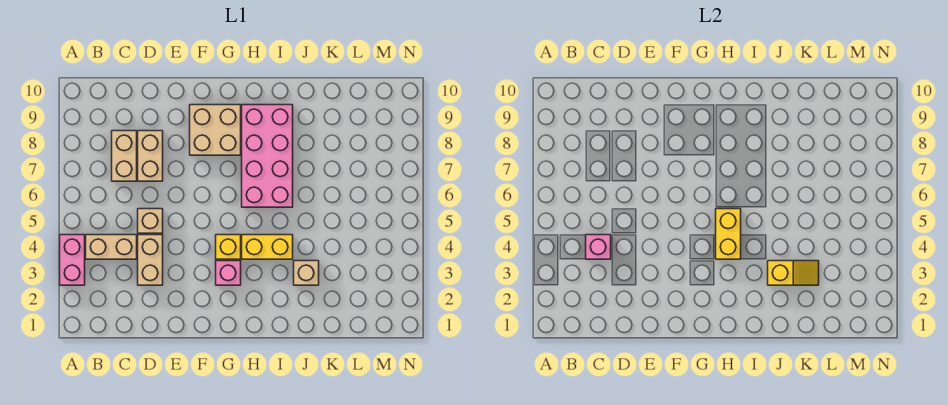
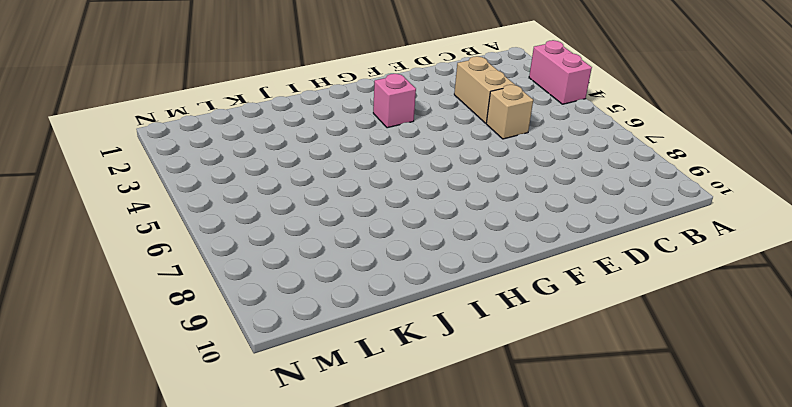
none -> tan brick B4:C4 level 1
none -> tan brick C7:C8 level 1
none -> tan brick D7:D8 level 1

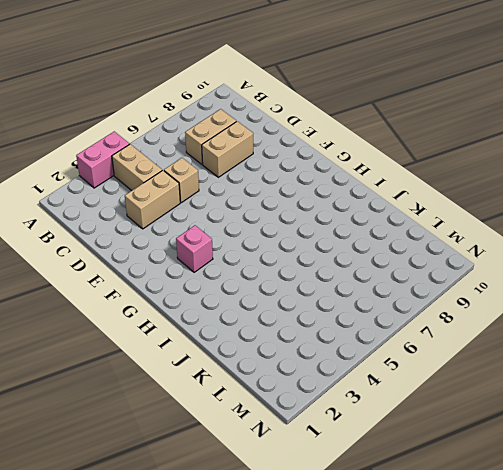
none -> tan brick F8:G9 level 1
none -> yellow brick G4 level 1
none -> yellow brick H4:I4 level 1

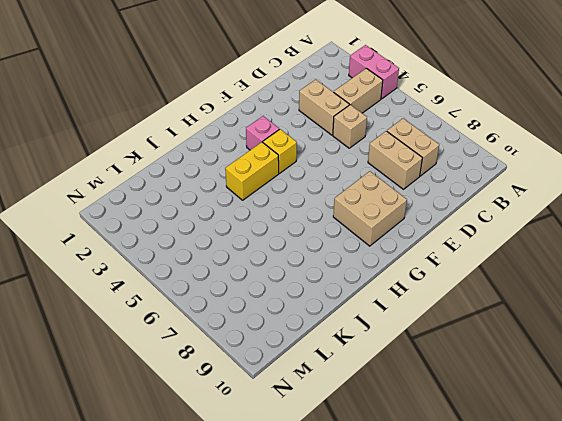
none -> pink brick H6:I9 level 1
none -> tan brick J3 level 1
none -> pink brick C4 level 2

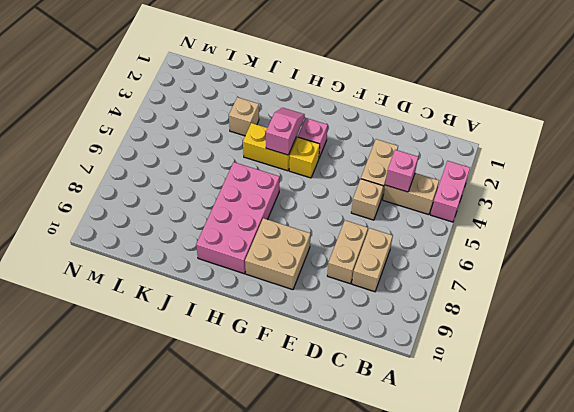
pink slope H3:H4 level 2 top 4 -> yellow brick H4:H5 level 2
none -> yellow slope J3:K3 level 2 top J

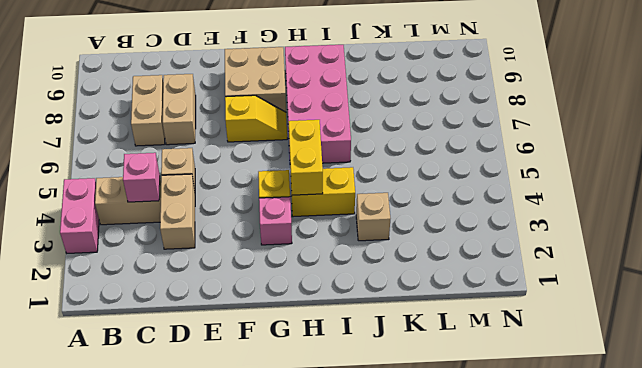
yellow slope F7:G7 level 1 top F -> yellow slope J3:K3 level 2 top J

